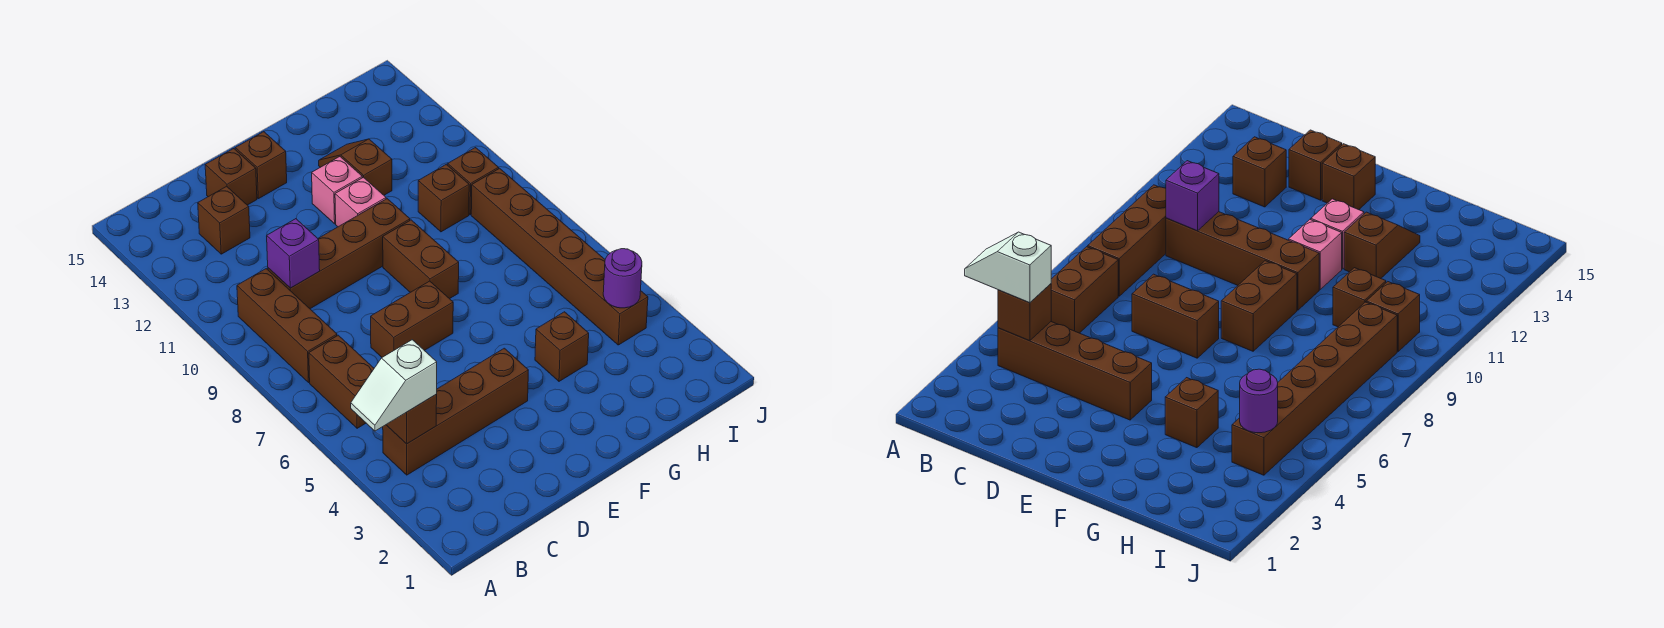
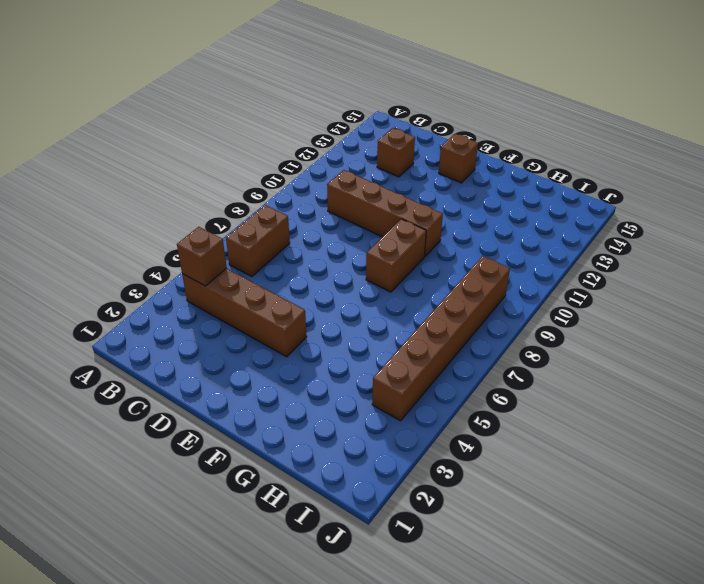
none -> brown brick B8:B10 level 1
none -> brown brick D7:E7 level 1
none -> brown brick D14 level 1

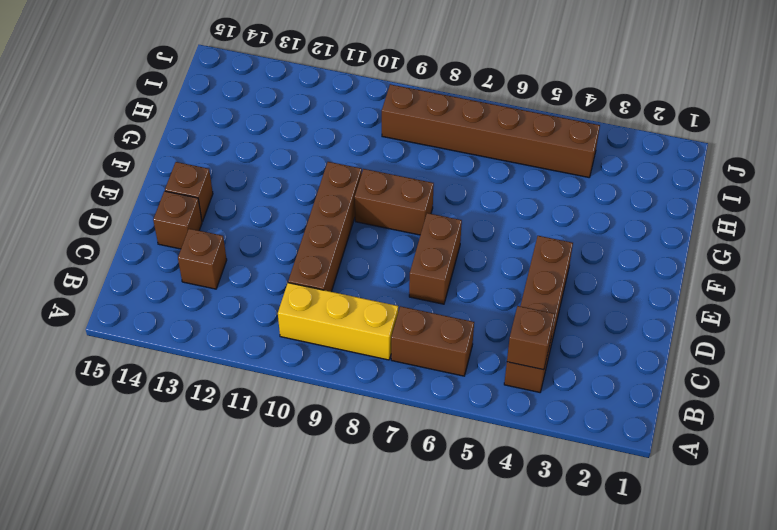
yellow brick B8:B10 level 1 -> brown brick B8:B10 level 1
none -> pink brick F11 level 1
none -> pink brick F12 level 1
none -> brown brick G4 level 1

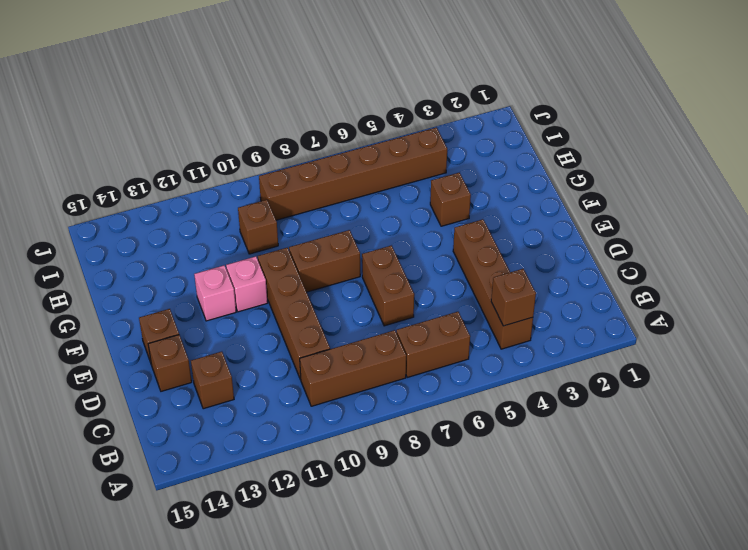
none -> brown slope G12:G13 level 1 top 12
none -> brown brick I10 level 1
none -> purple brick C10 level 2

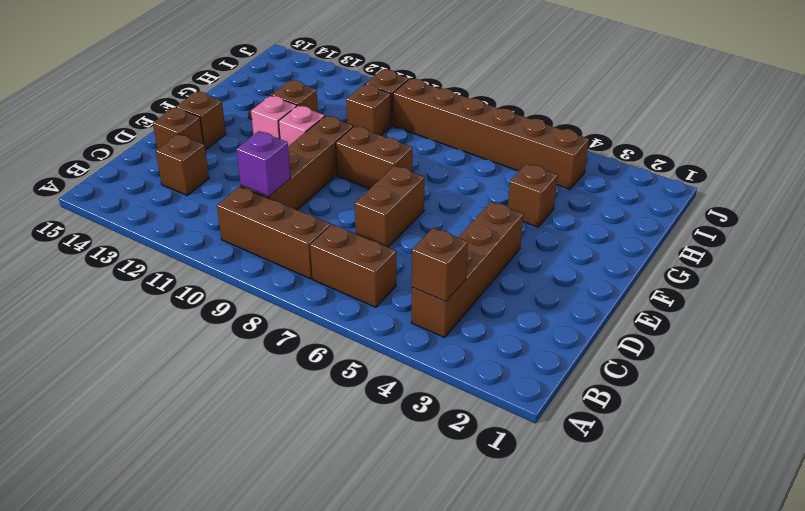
none -> purple round brick I4 level 2
none -> white slope A4:B4 level 3 top B

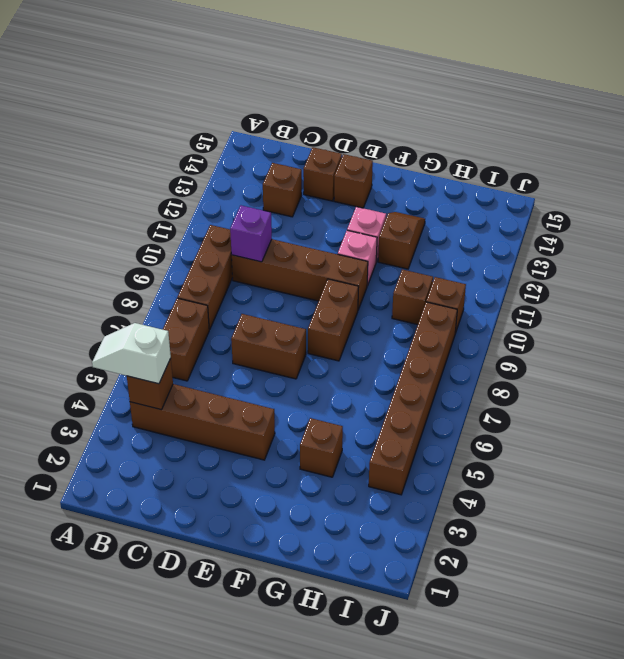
none -> purple round brick I4 level 2

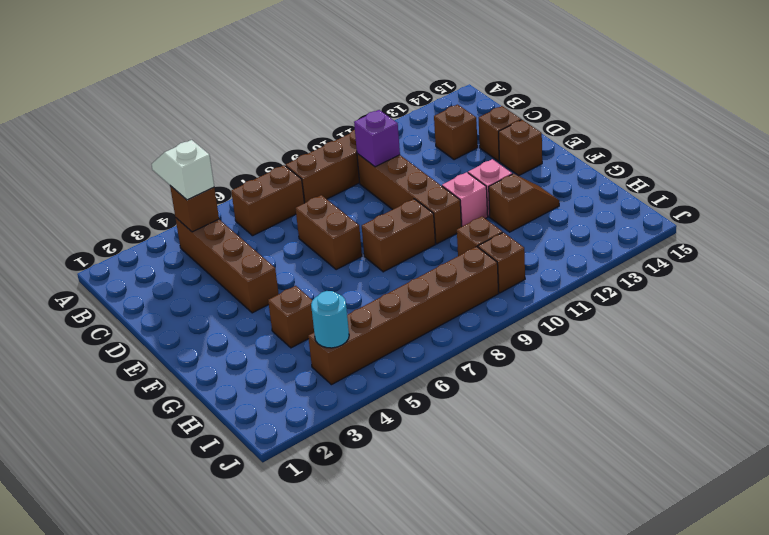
cyan round brick I4 level 2 -> purple round brick I4 level 2

